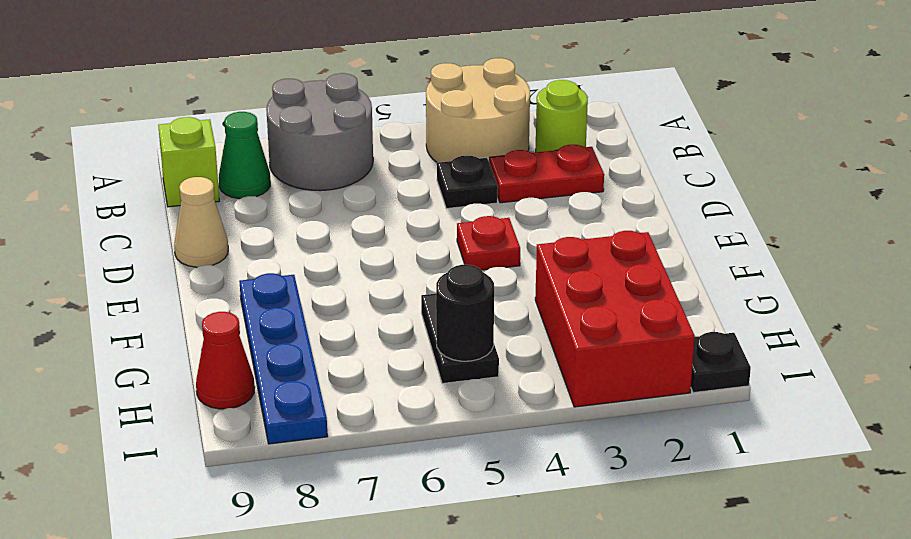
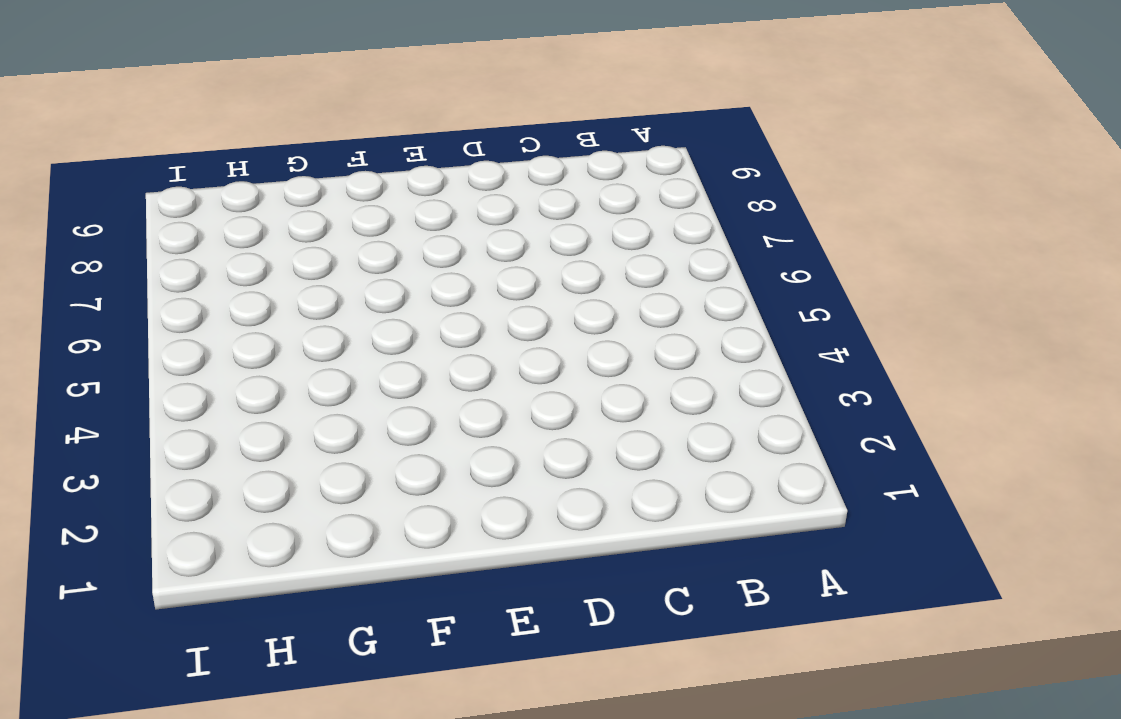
none -> tan round brick A3:B4 level 1
none -> grey round brick A6:B7 level 1
none -> lime round brick B2 level 1

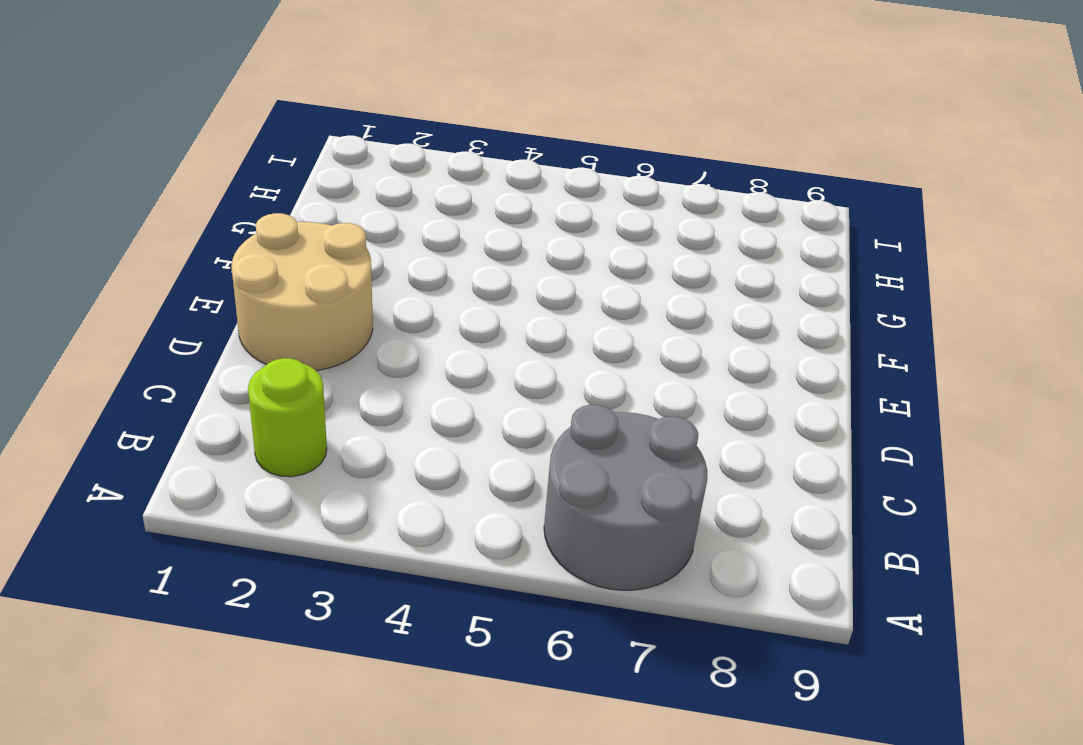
tan round brick D1:E2 level 1 -> tan round brick A3:B4 level 1
none -> green cone B8 level 1
none -> lime brick B9 level 1
none -> red plate C2:C3 level 1

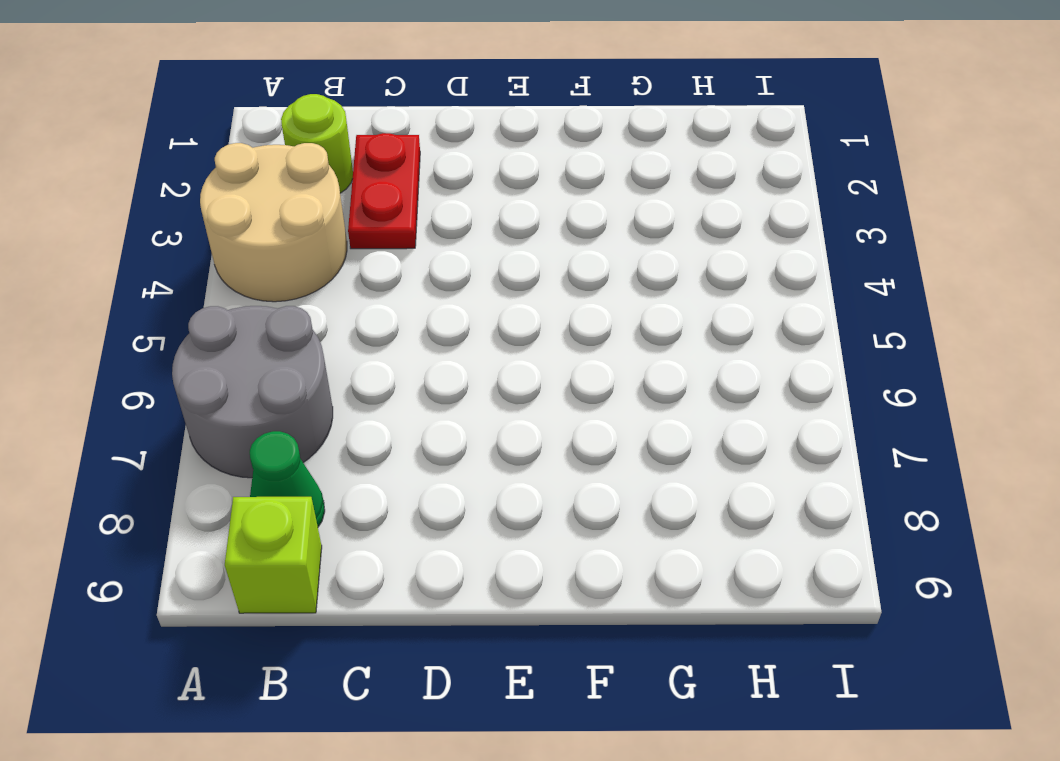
none -> black plate C4 level 1
none -> tan cone D9 level 1
none -> red plate E4 level 1

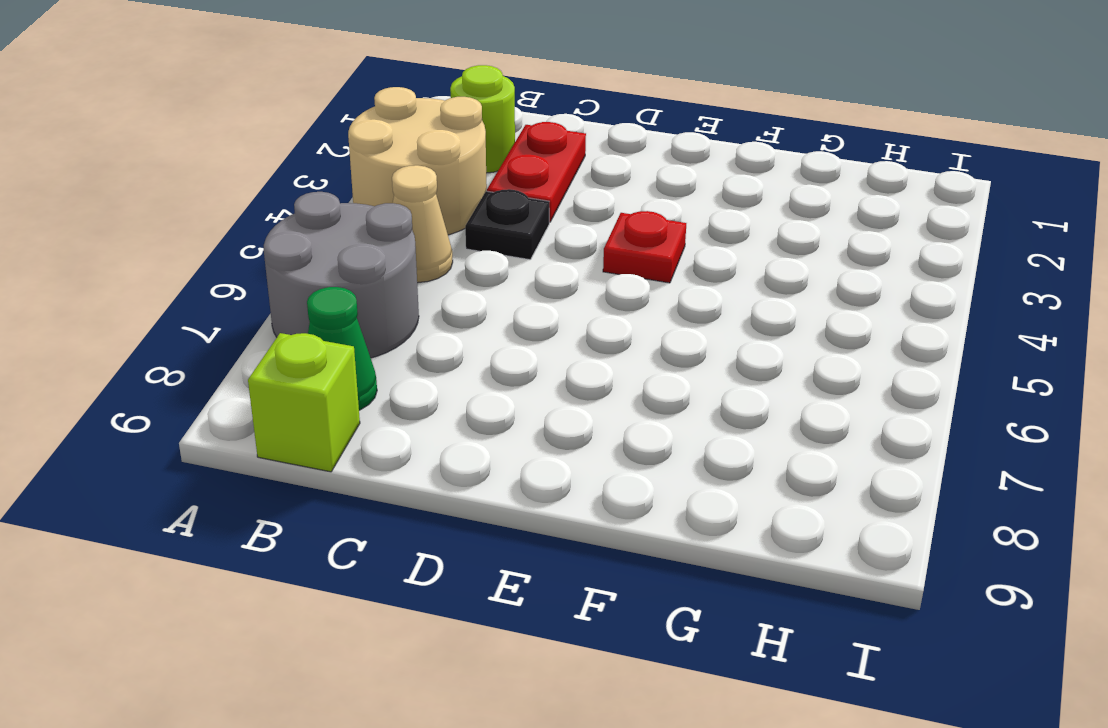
tan cone B5 level 1 -> tan cone D9 level 1
none -> blue plate F8:I8 level 1
none -> red brick G2:I3 level 1
none -> black plate G5:H5 level 1

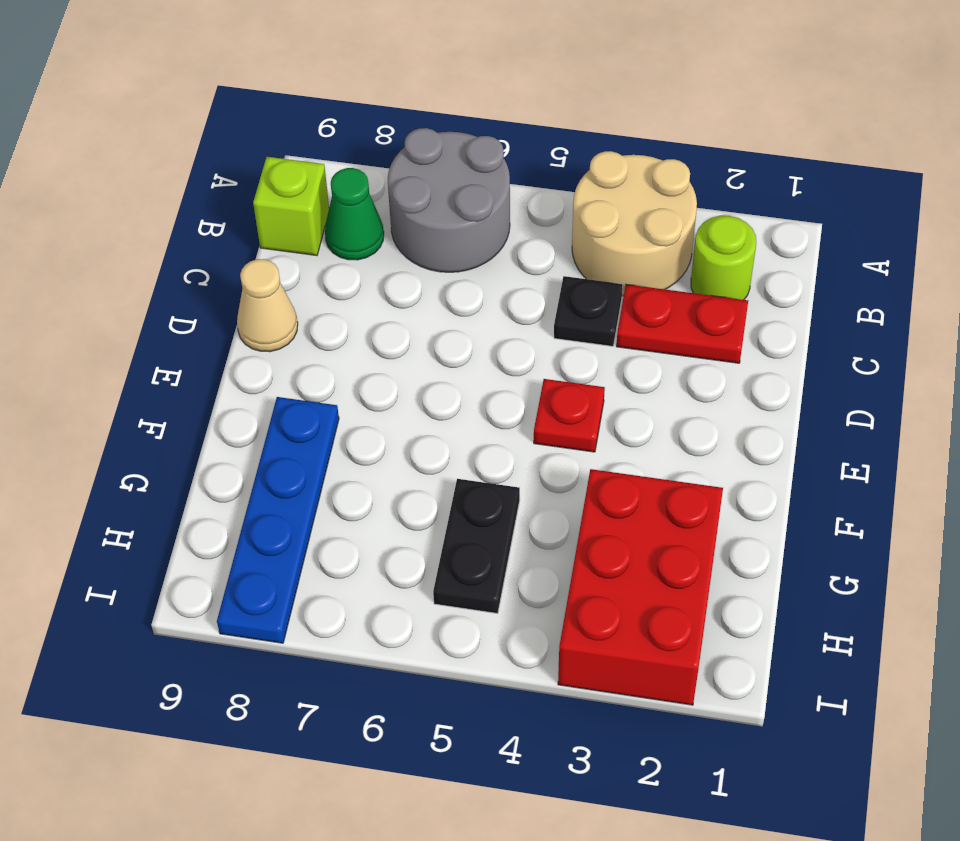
none -> red cone H9 level 1
none -> black plate I1 level 1
none -> black round brick H5 level 2

